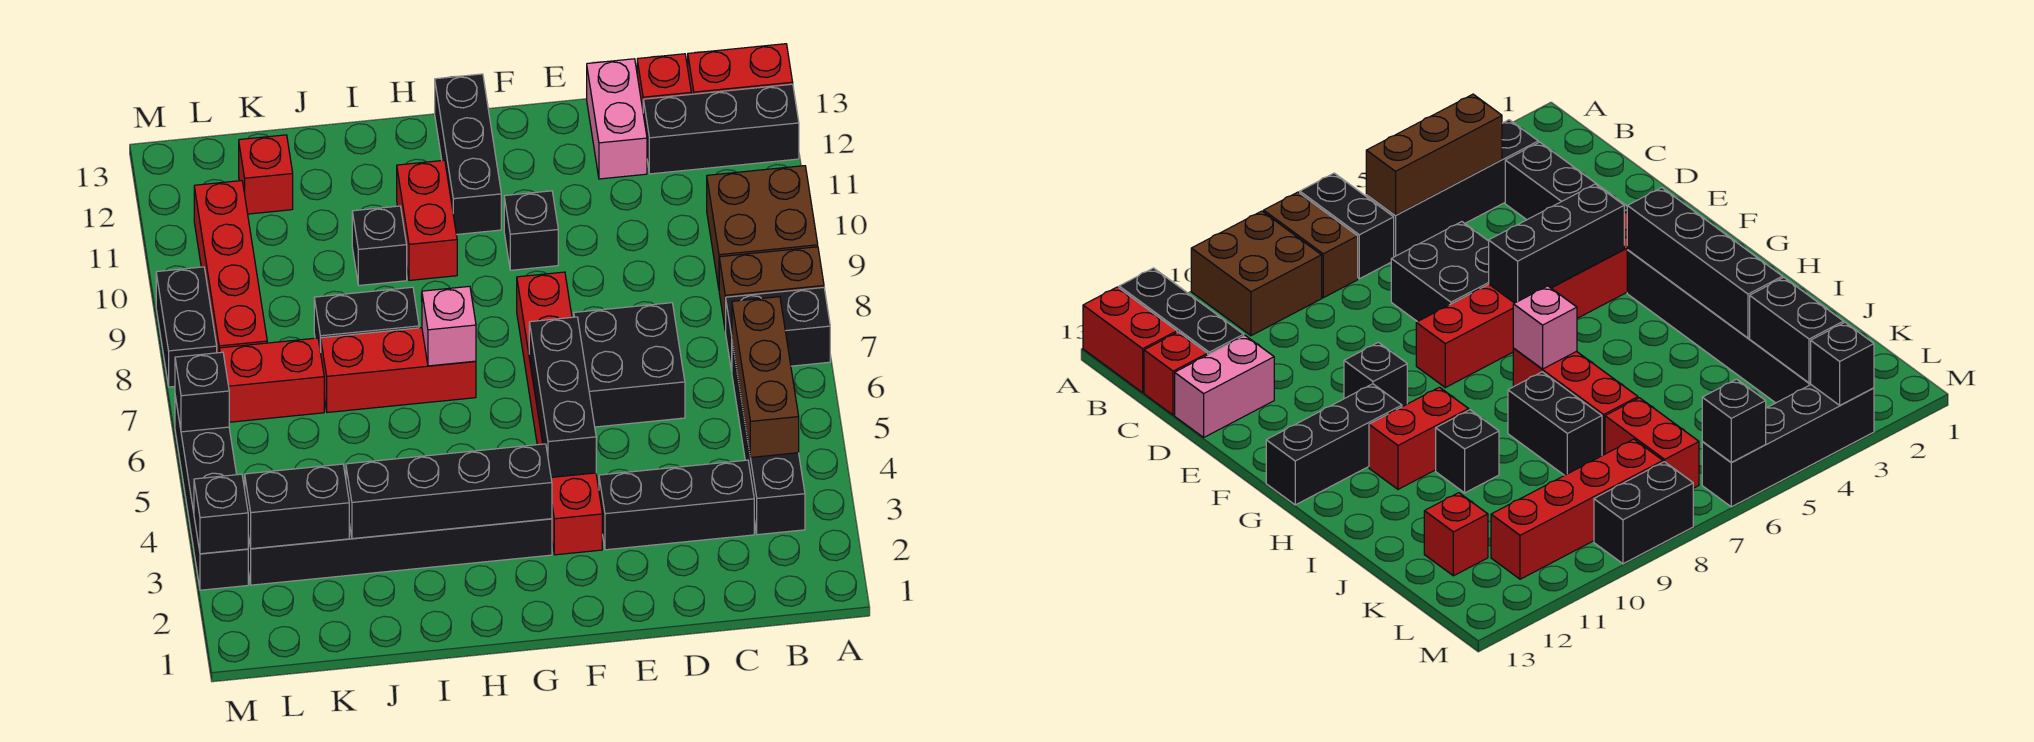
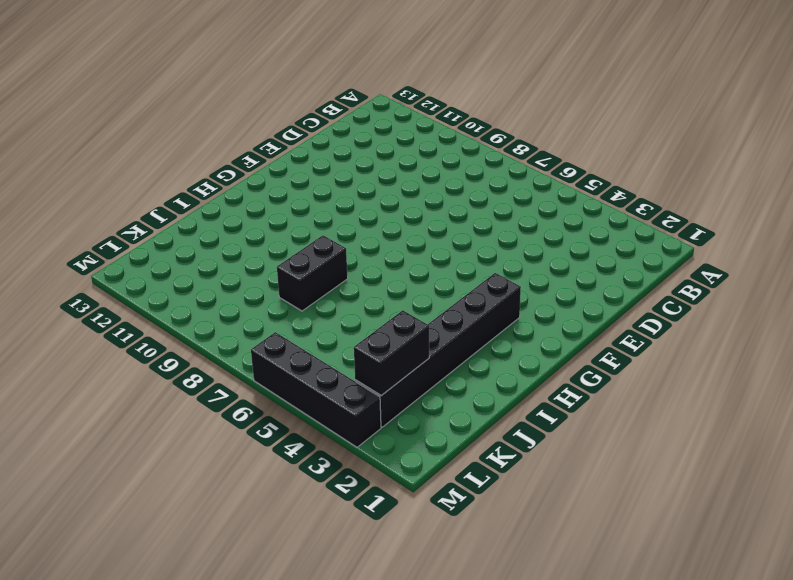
none -> black brick A7:B7 level 1
none -> brown brick A8:B8 level 1
none -> brown brick A9:B10 level 1
none -> black brick A12:C12 level 1

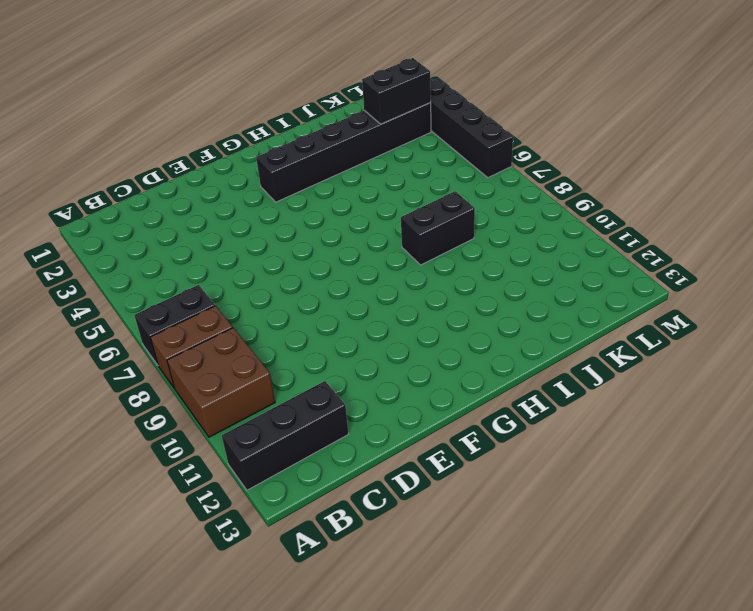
none -> red brick A13:B13 level 1
none -> black brick B3:B6 level 1
none -> black brick C3:E3 level 1
none -> red brick C13 level 1

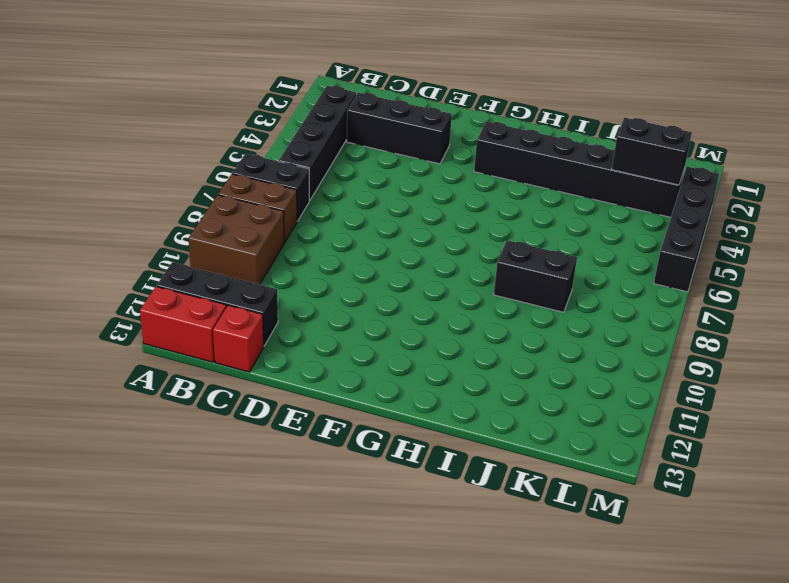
none -> black brick D6:E7 level 1
none -> pink brick D12:D13 level 1
none -> red brick F3:F8 level 1
none -> black brick F10 level 1

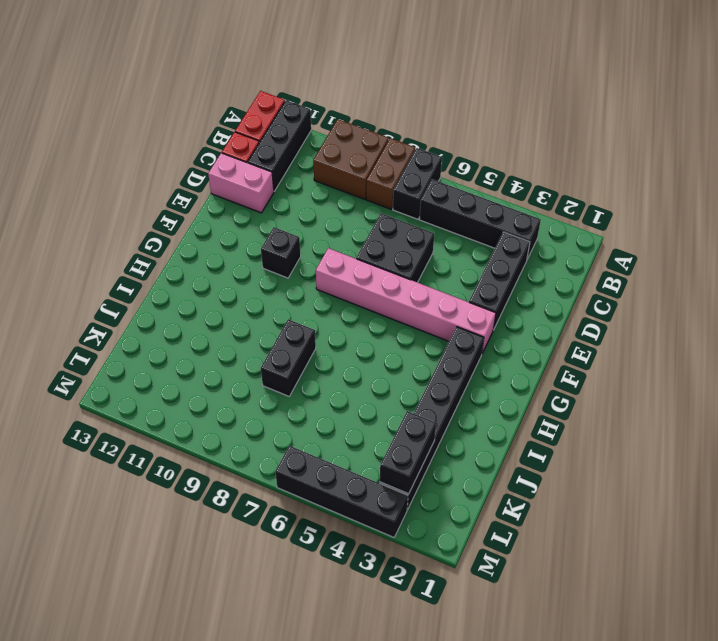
pink brick F3:F8 level 1 -> red brick F3:F8 level 1
none -> black brick G11:G13 level 1
none -> red brick H7:J7 level 1
none -> red brick H10:H11 level 1
none -> black brick I10 level 1

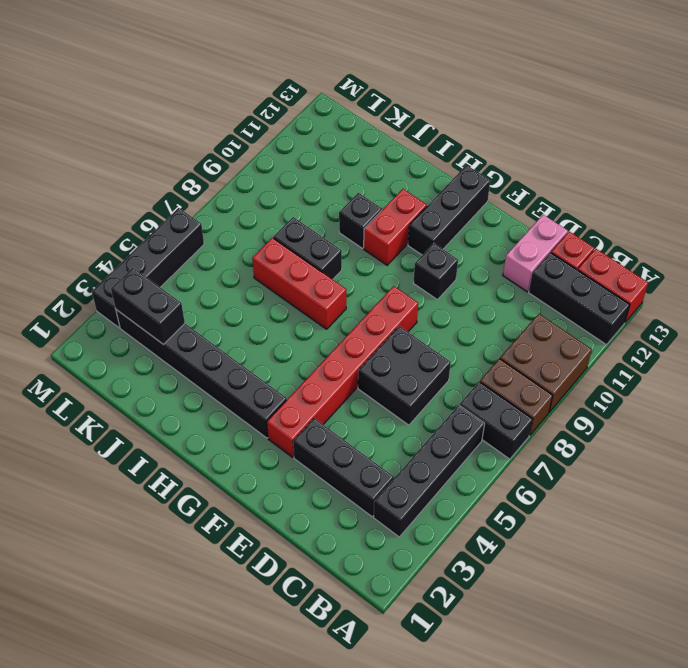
none -> red brick K7:L7 level 1
none -> red brick K12 level 1
none -> red brick L8:L11 level 1
none -> black brick M8:M9 level 1

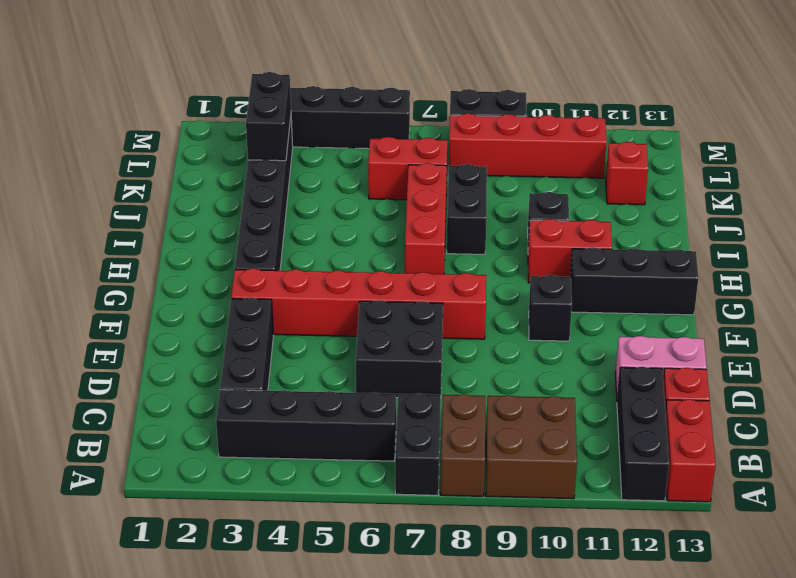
red brick K6:K7 level 1 -> red brick K7:L7 level 1
none -> brown brick B4:B6 level 2
none -> black brick F4:F6 level 2
none -> black brick G3:J3 level 2
none -> pink brick H7 level 2

